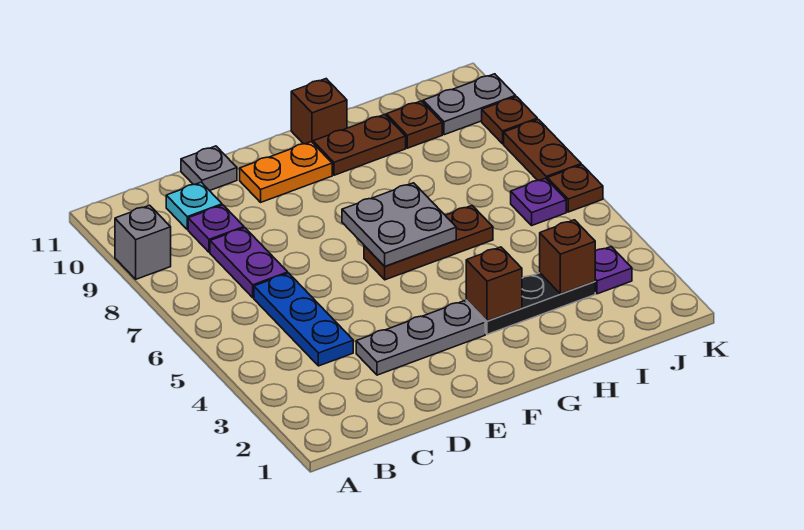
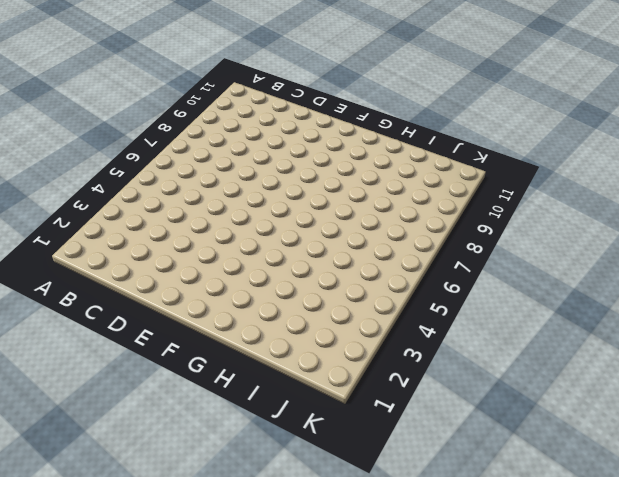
none -> grey brick A9 level 1
none -> blue plate C4:C6 level 1
none -> purple plate C7:C8 level 1

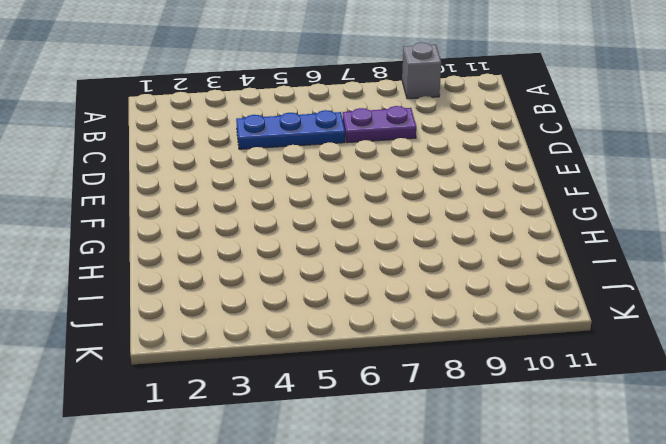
none -> purple plate C9 level 1
none -> cyan plate C10 level 1
none -> grey plate D3:F3 level 1

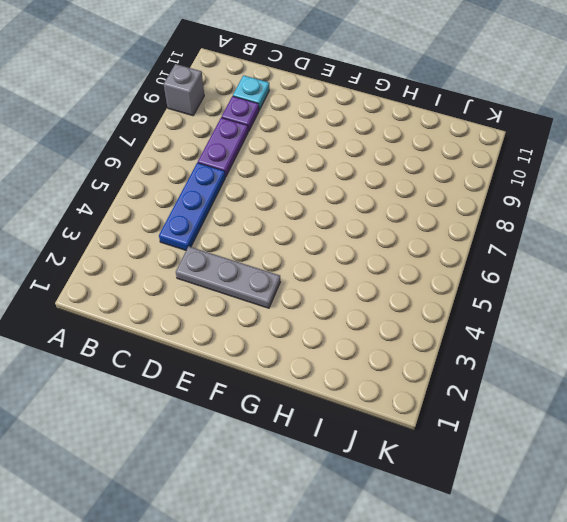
none -> grey plate D11 level 1
none -> orange plate E10:F10 level 1
none -> brown plate F6:H6 level 1

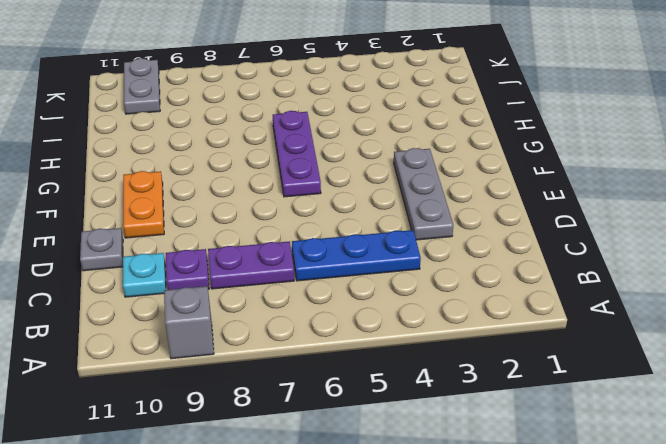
purple plate F6:H6 level 1 -> brown plate F6:H6 level 1
none -> black plate G3:I3 level 1
none -> brown plate G10:H10 level 1
none -> brown brick G11 level 1

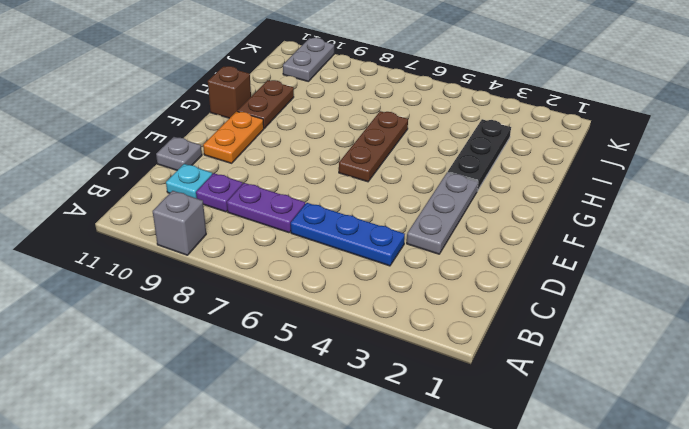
none -> brown plate I10 level 1
none -> purple plate J3 level 1
none -> purple plate J6 level 1

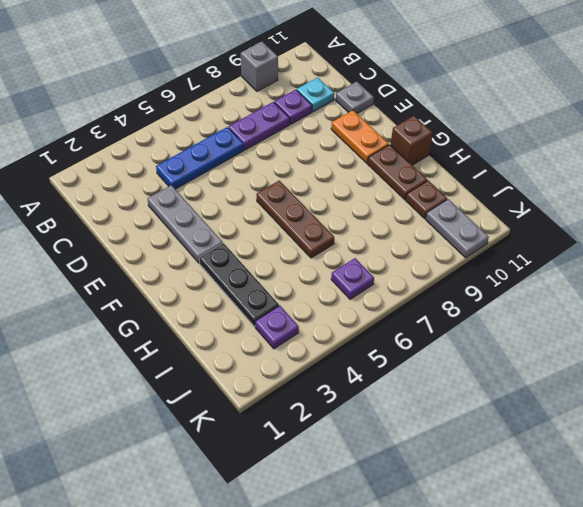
none -> brown plate K6 level 1
none -> brown plate K7:K8 level 1
none -> brown plate K9 level 1

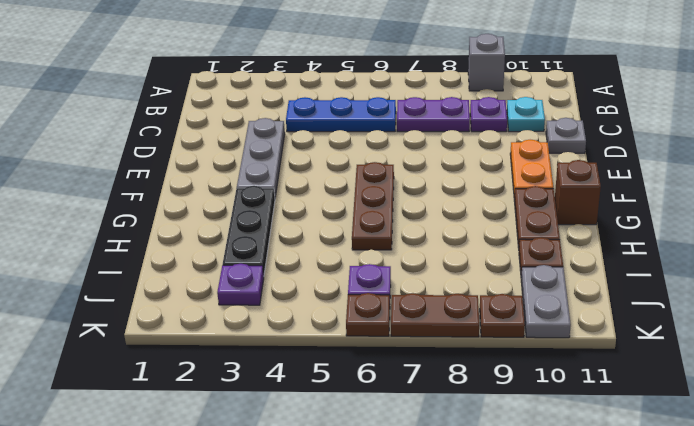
none -> grey plate F6:G7 level 2
none -> brown brick G3 level 2
none -> brown brick I3 level 2

